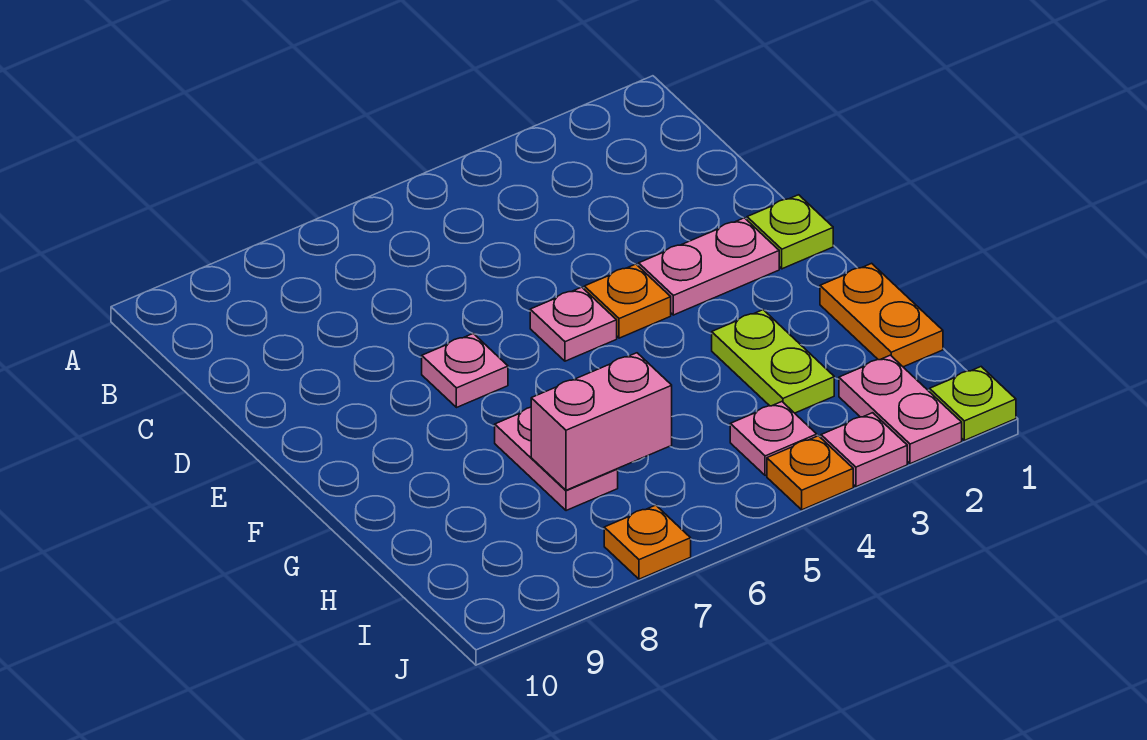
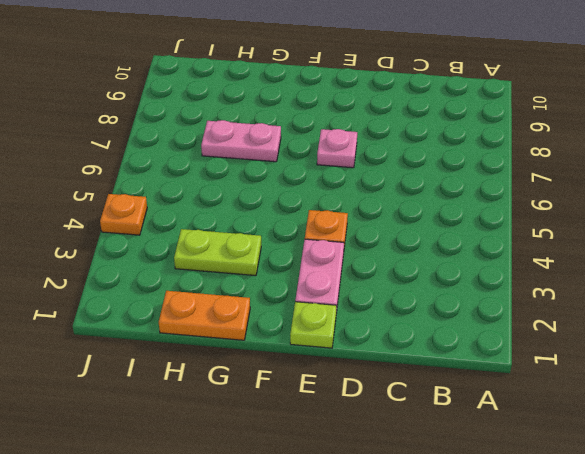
none -> pink plate E5 level 1
none -> pink plate I2:J2 level 1
none -> pink plate I4 level 1

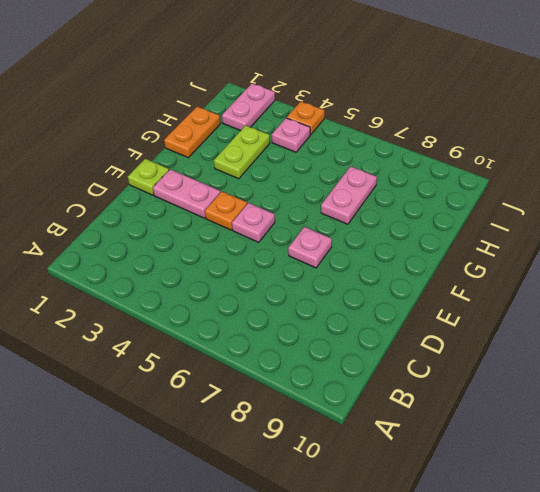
none -> lime plate J1 level 1
none -> pink plate J3 level 1
none -> orange plate J7 level 1

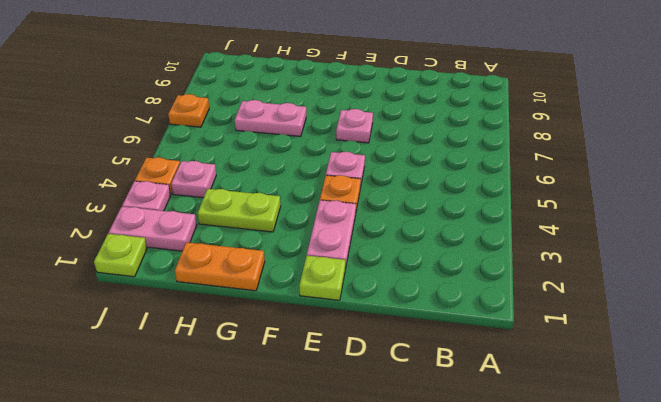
none -> pink brick H6:H7 level 2

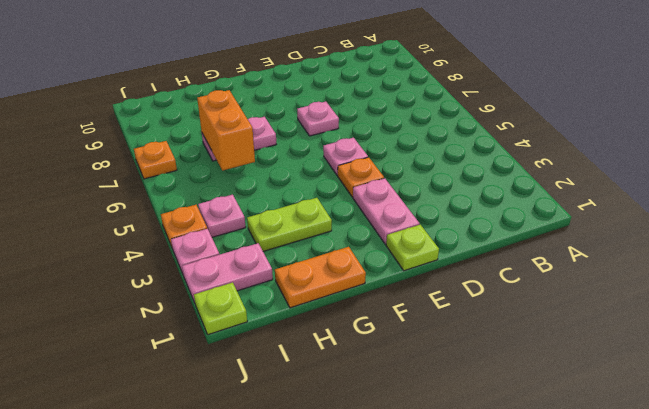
orange brick H6:H7 level 2 -> pink brick H6:H7 level 2

